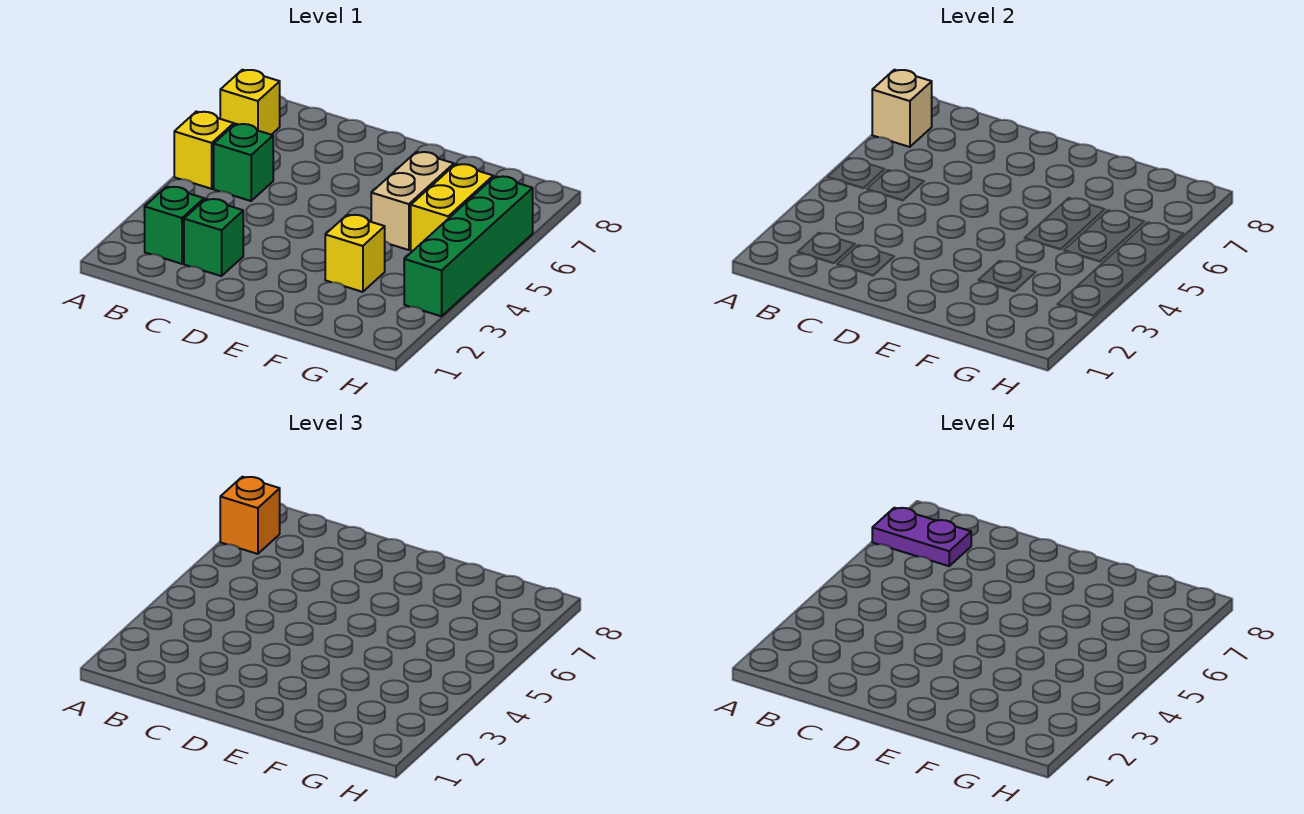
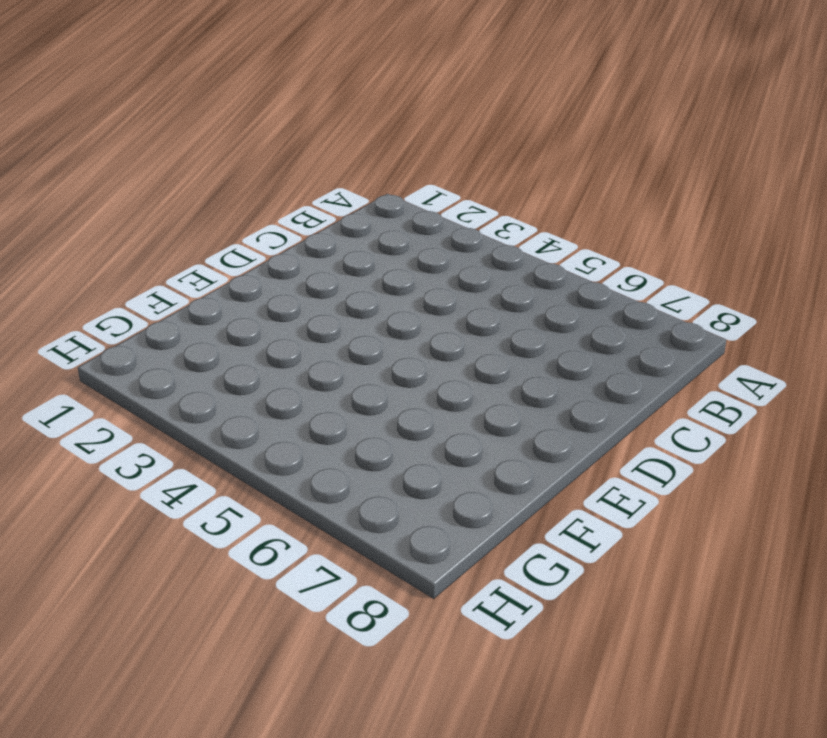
none -> yellow brick A5 level 1
none -> yellow brick A7 level 1
none -> green brick B2 level 1

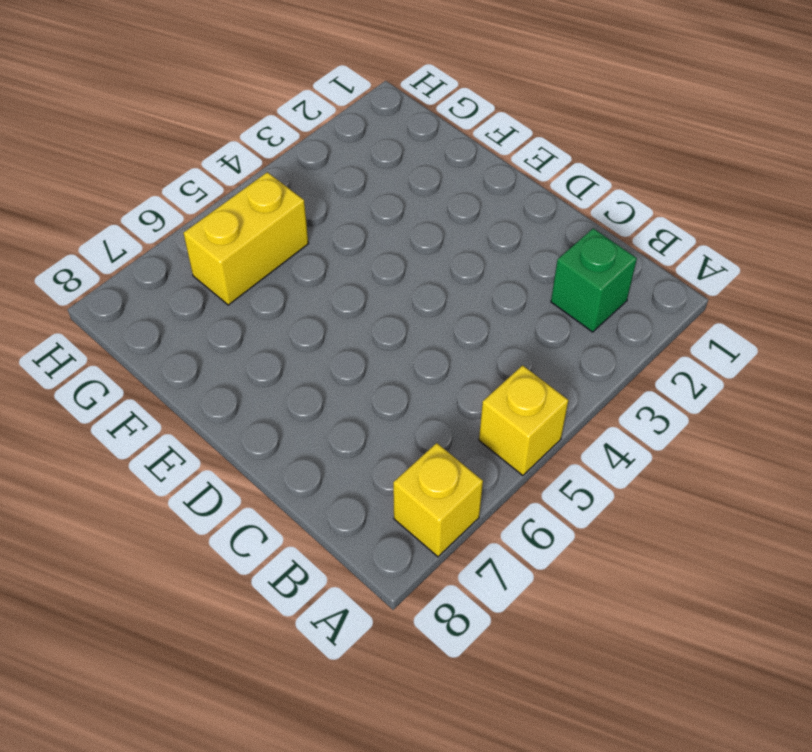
none -> green brick B5 level 1
none -> green brick C2 level 1
none -> yellow brick F3 level 1

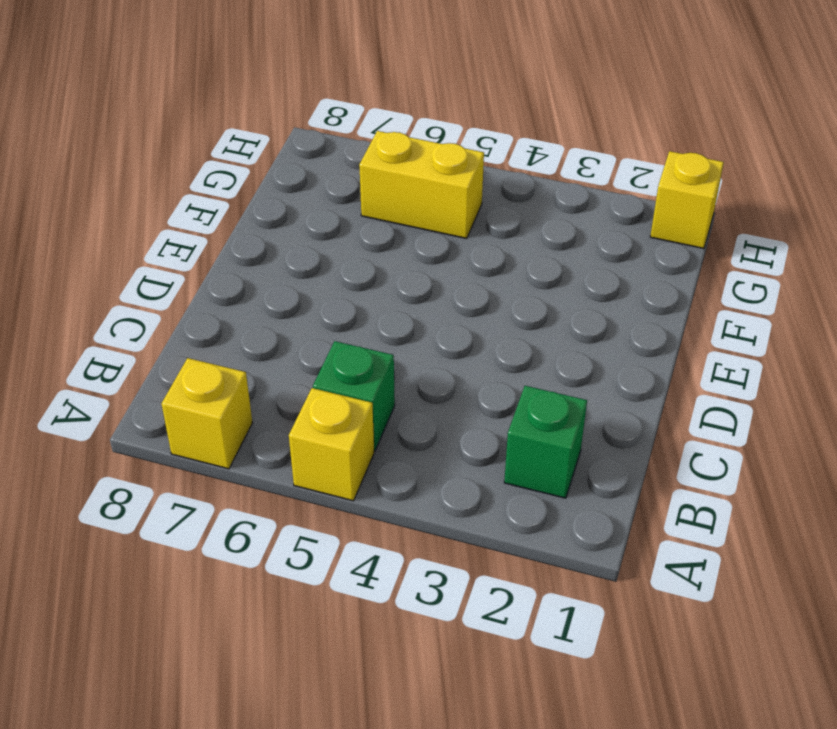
yellow brick H1 level 1 -> yellow brick F3 level 1
none -> green brick C2 level 1
none -> tan brick F5:F6 level 1
none -> green brick H3:H6 level 1

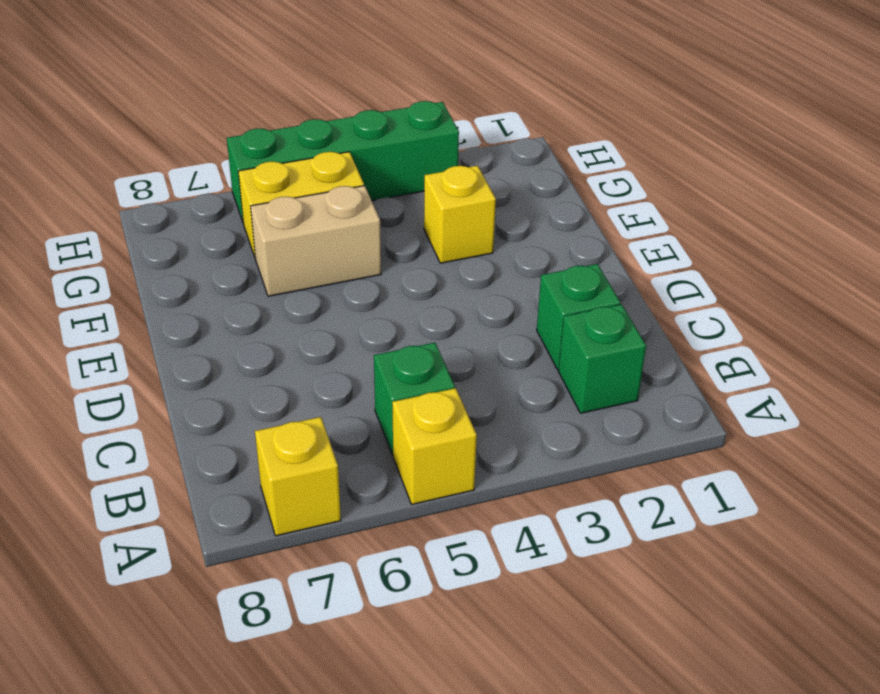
none -> tan brick A7 level 2
none -> orange brick A7 level 3
none -> purple plate A7:B7 level 4

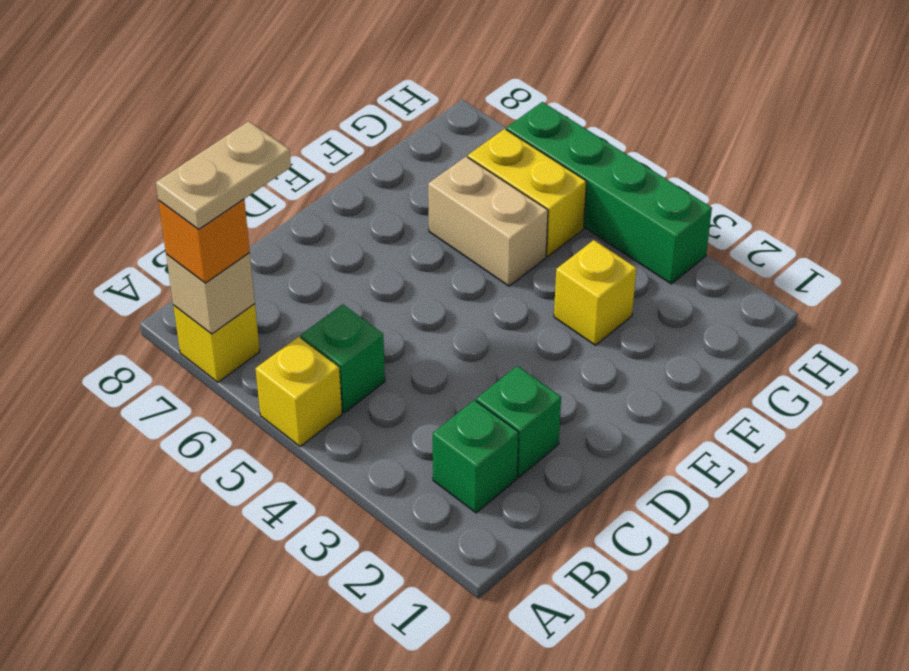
tan plate A7:B7 level 4 -> purple plate A7:B7 level 4

